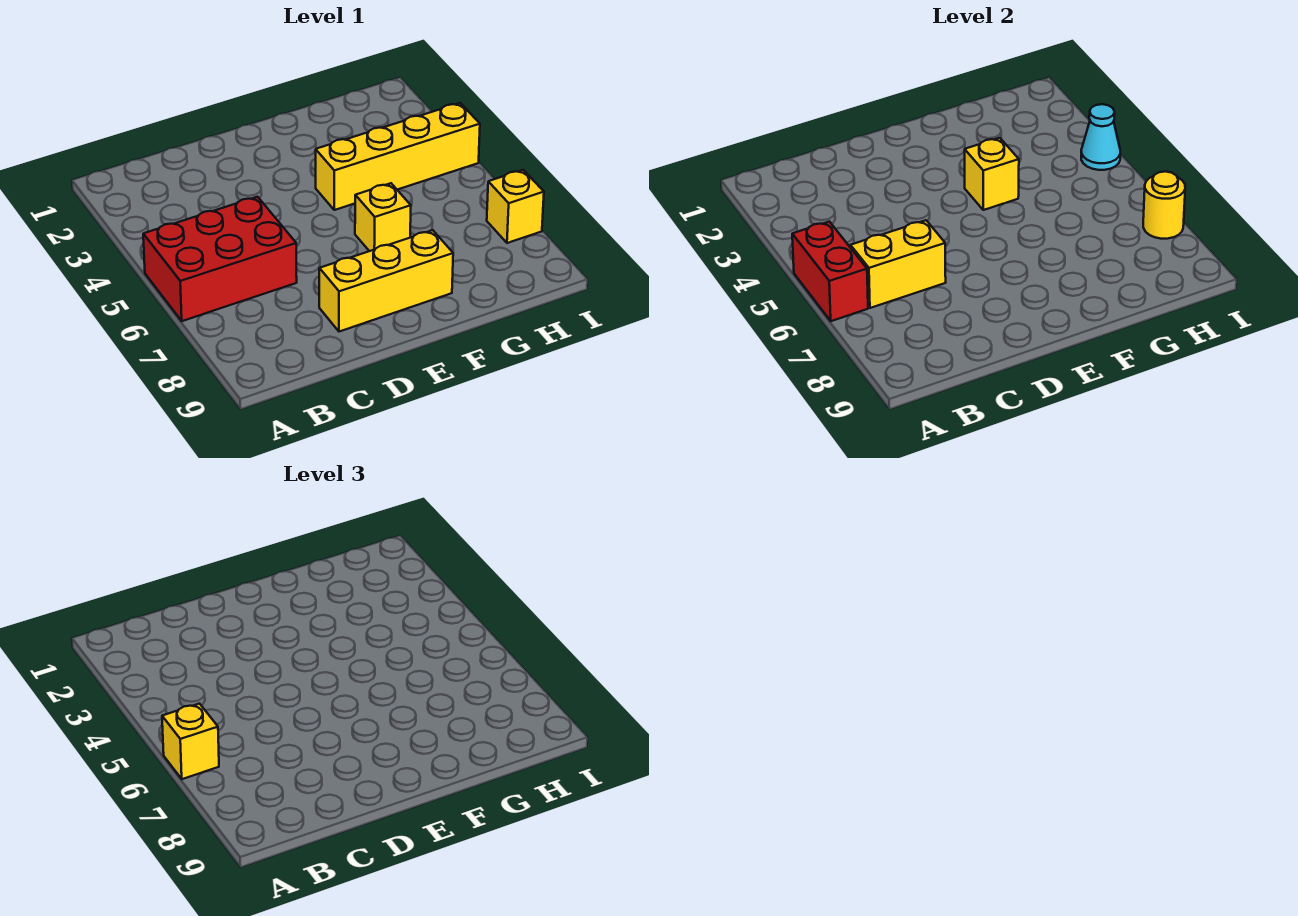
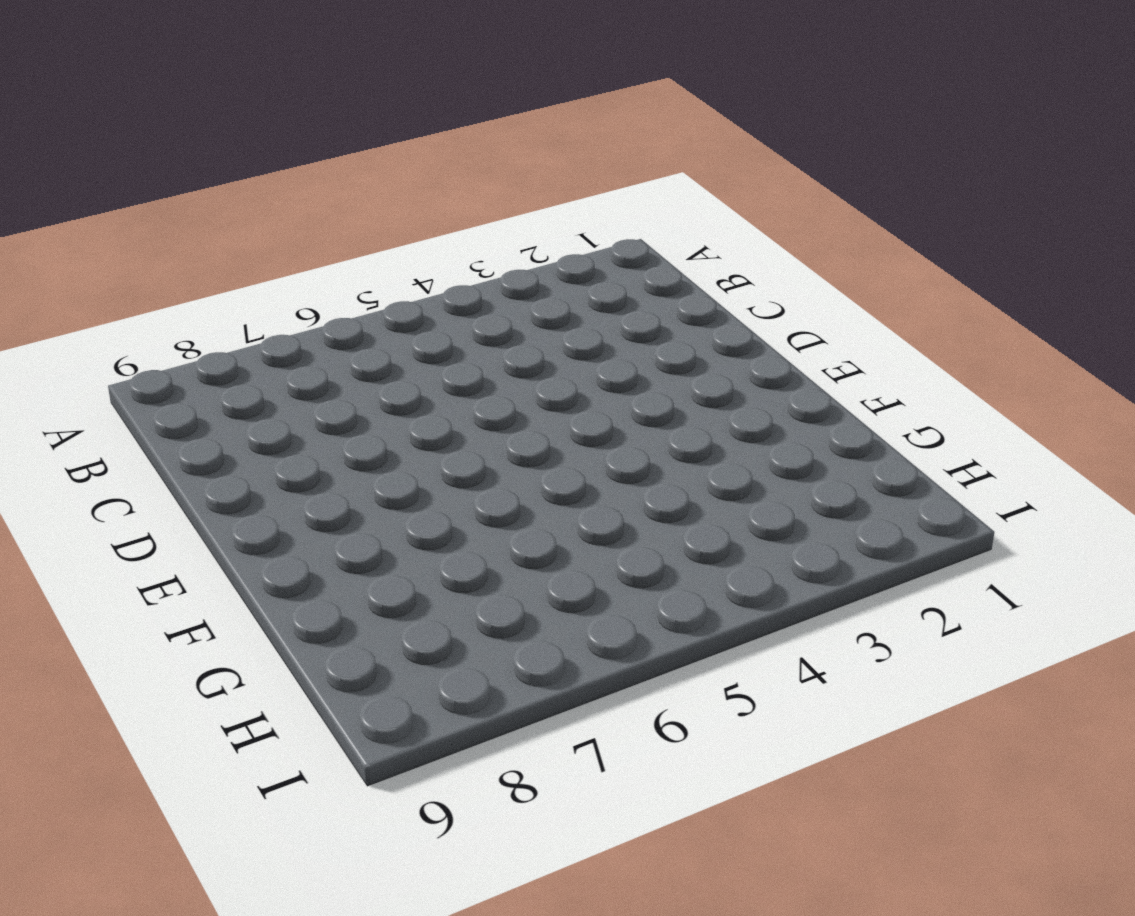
none -> red brick A5:C6 level 1
none -> yellow brick D8:F8 level 1

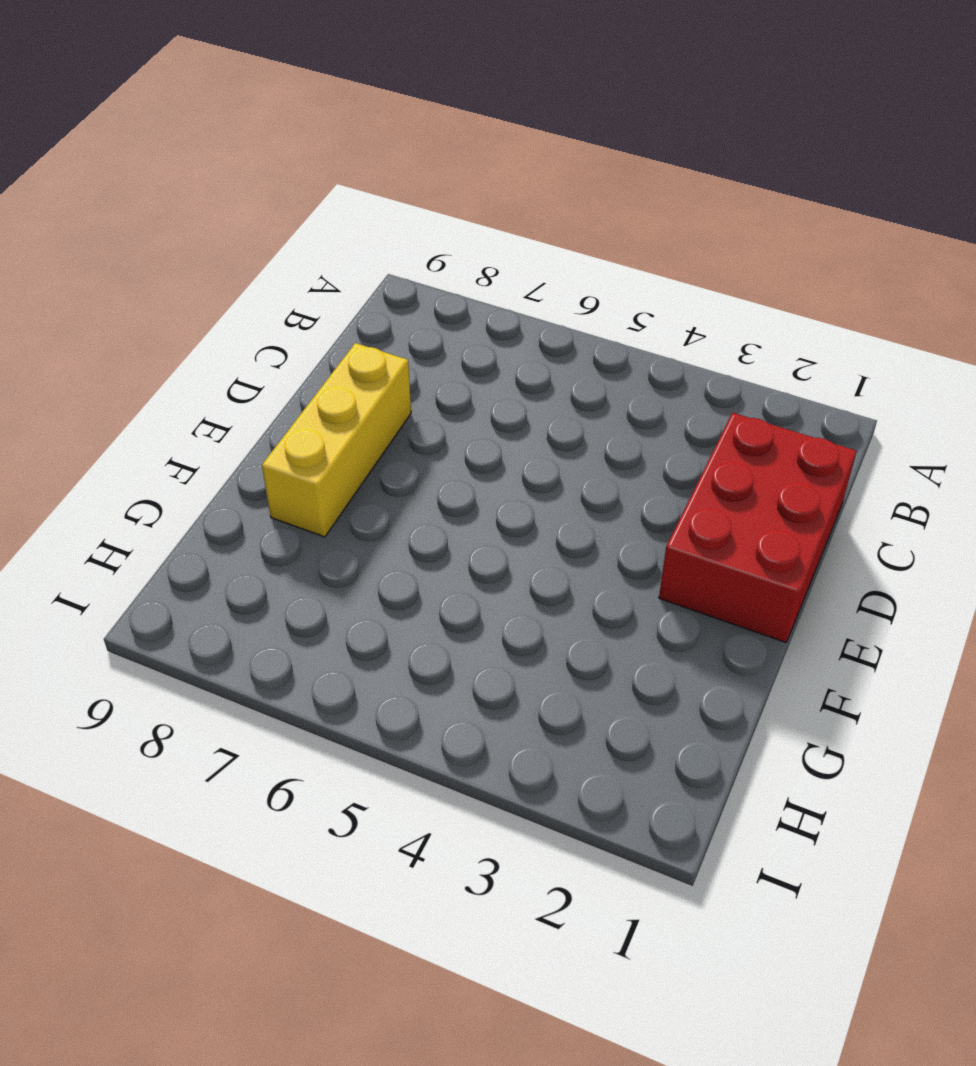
red brick C1:E2 level 1 -> red brick A5:C6 level 1
none -> yellow brick F4:I4 level 1
none -> yellow brick F6 level 1

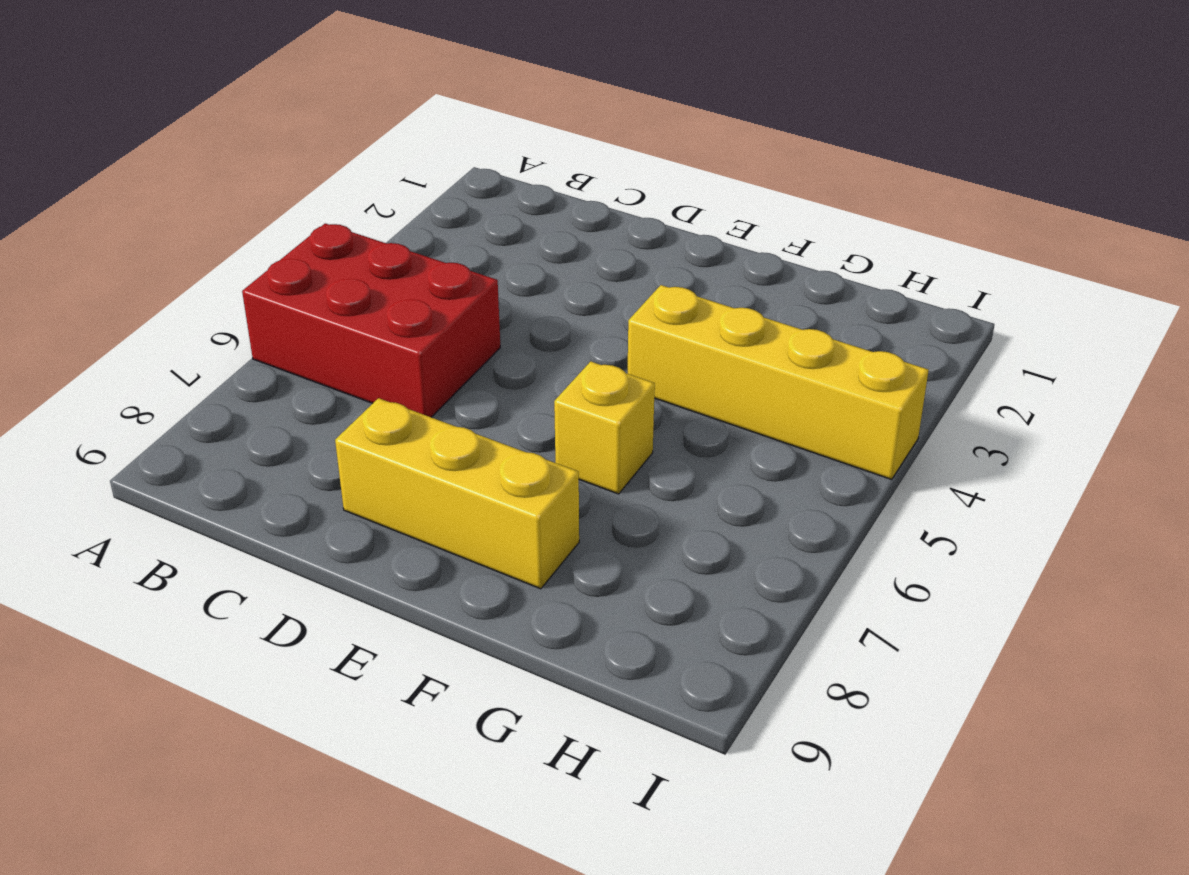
none -> yellow brick I7 level 1
none -> red brick A5:A6 level 2

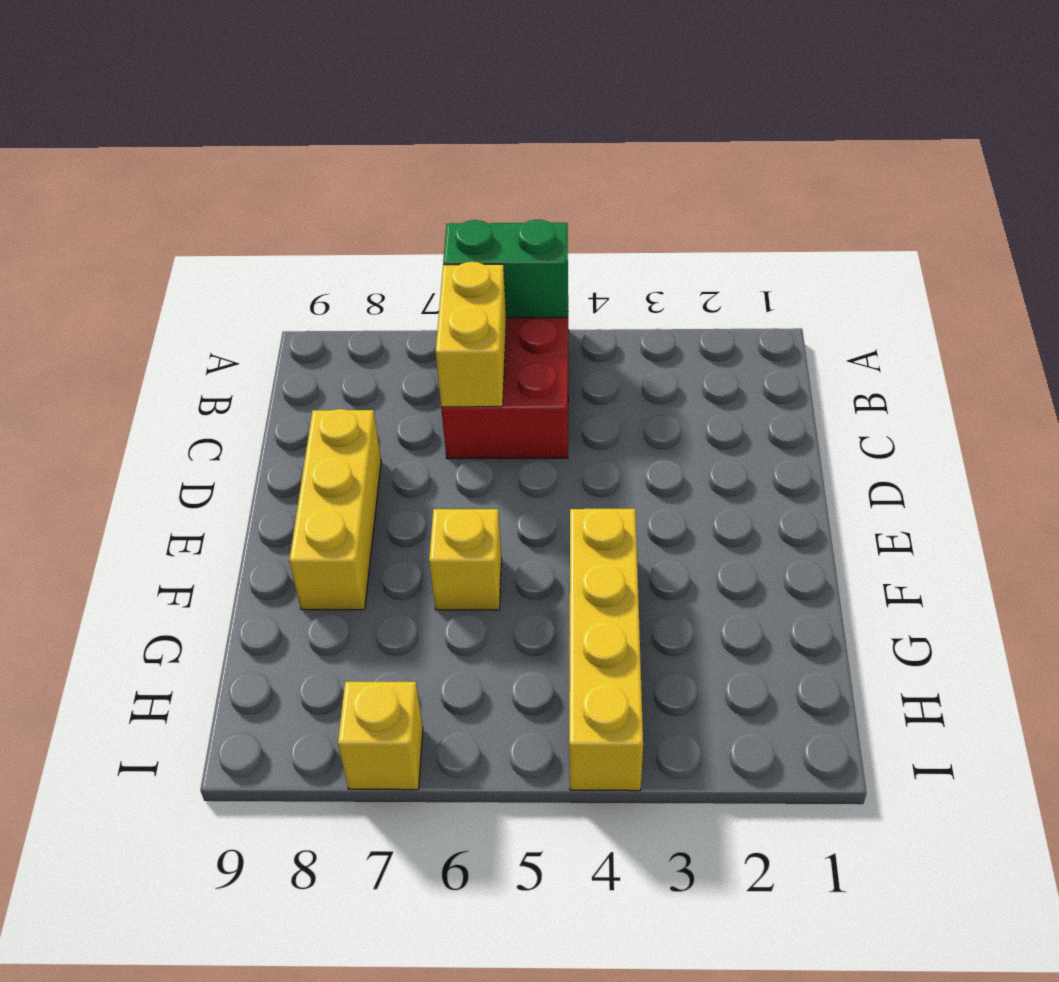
green brick A5:A6 level 2 -> red brick A5:A6 level 2
none -> yellow brick F4 level 2
none -> cyan cone I4 level 2

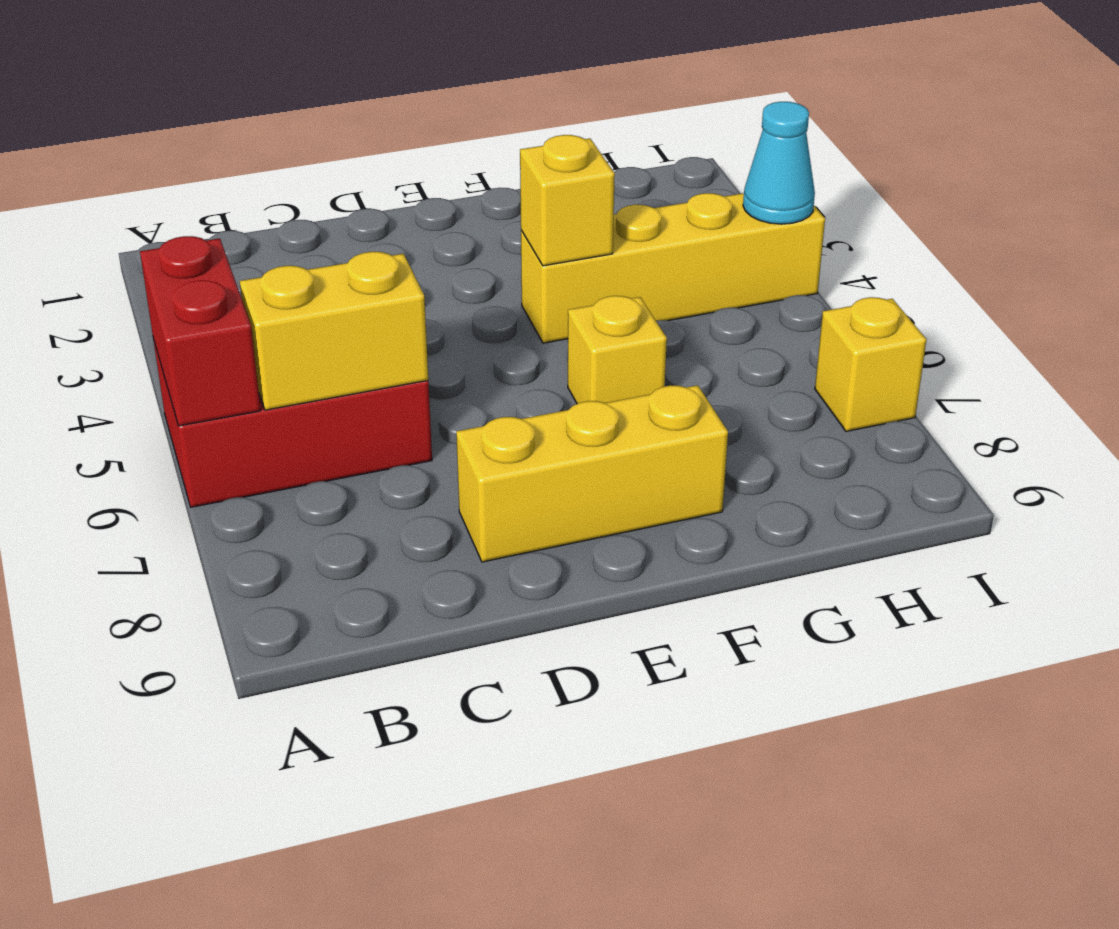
none -> yellow round brick I7 level 2
none -> yellow brick A6 level 3

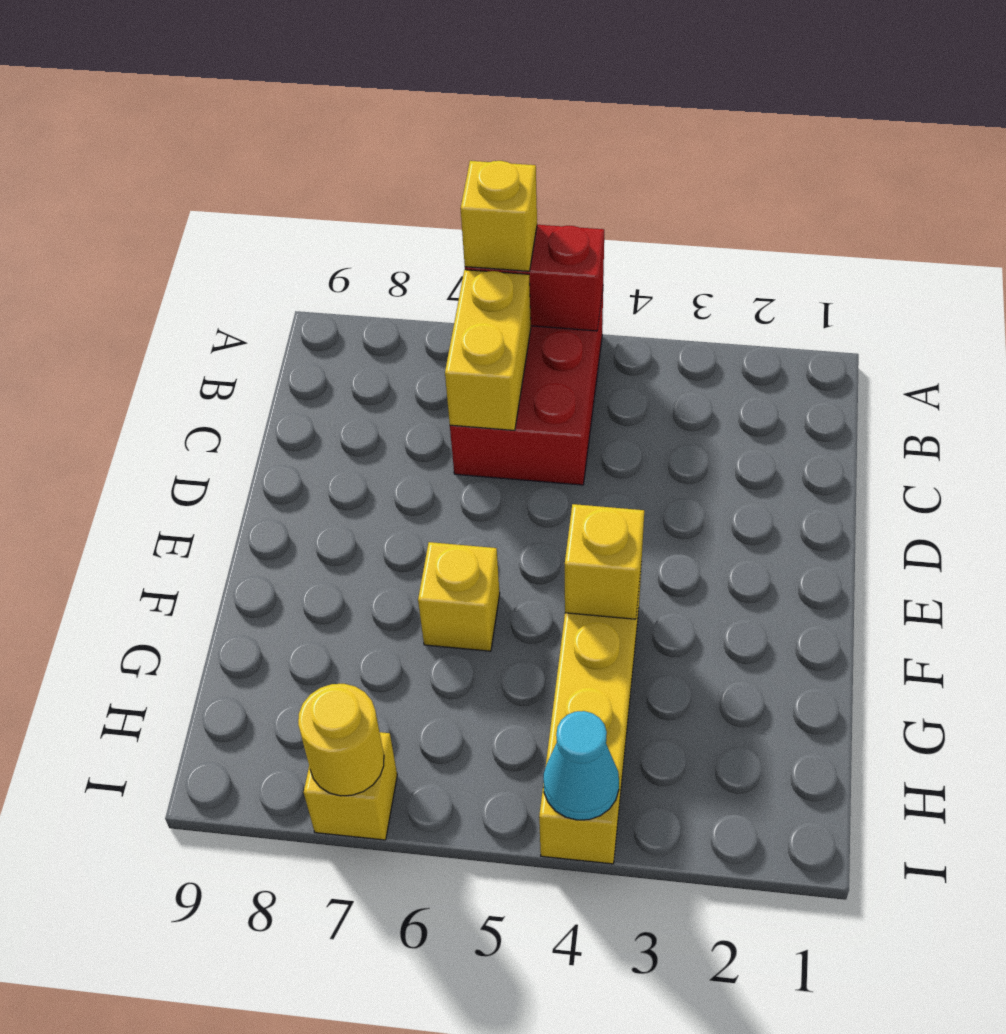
none -> yellow brick D8:F8 level 1

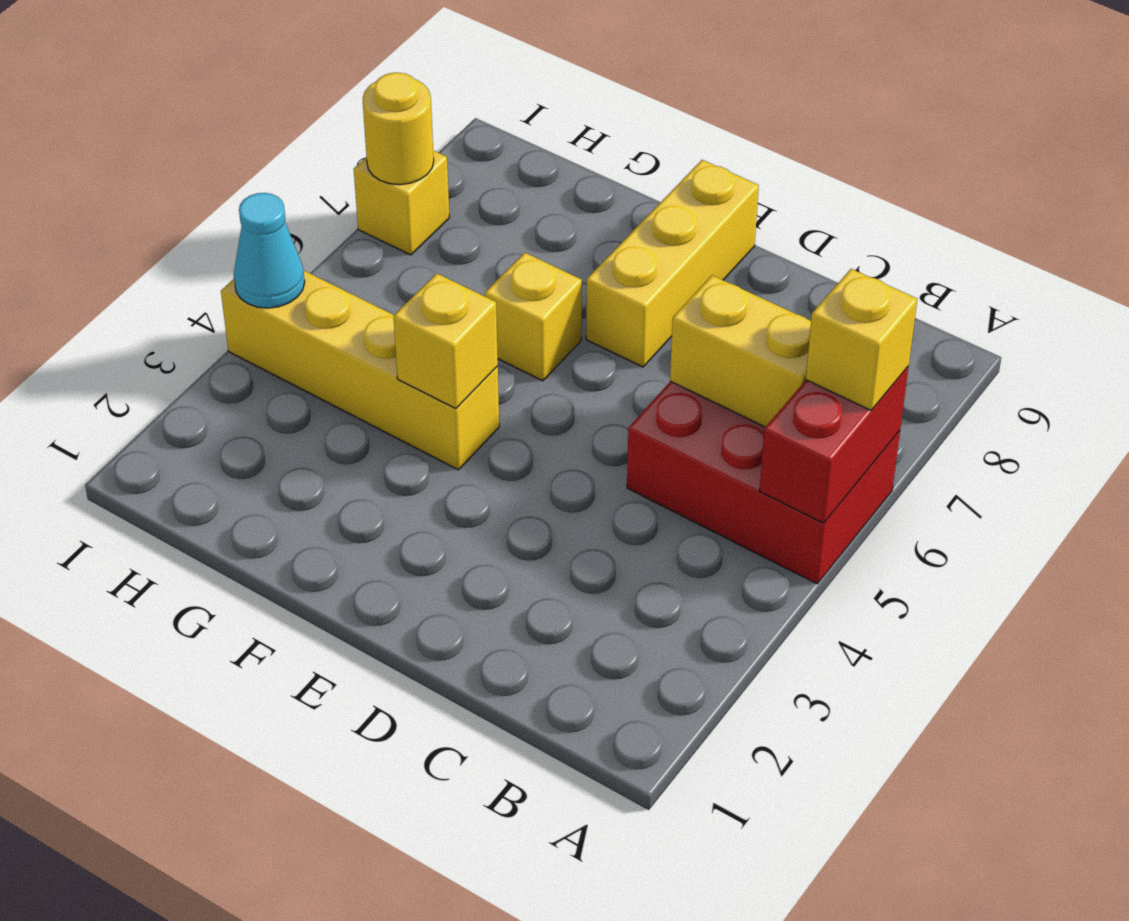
yellow brick E7:E9 level 1 -> yellow brick D8:F8 level 1

